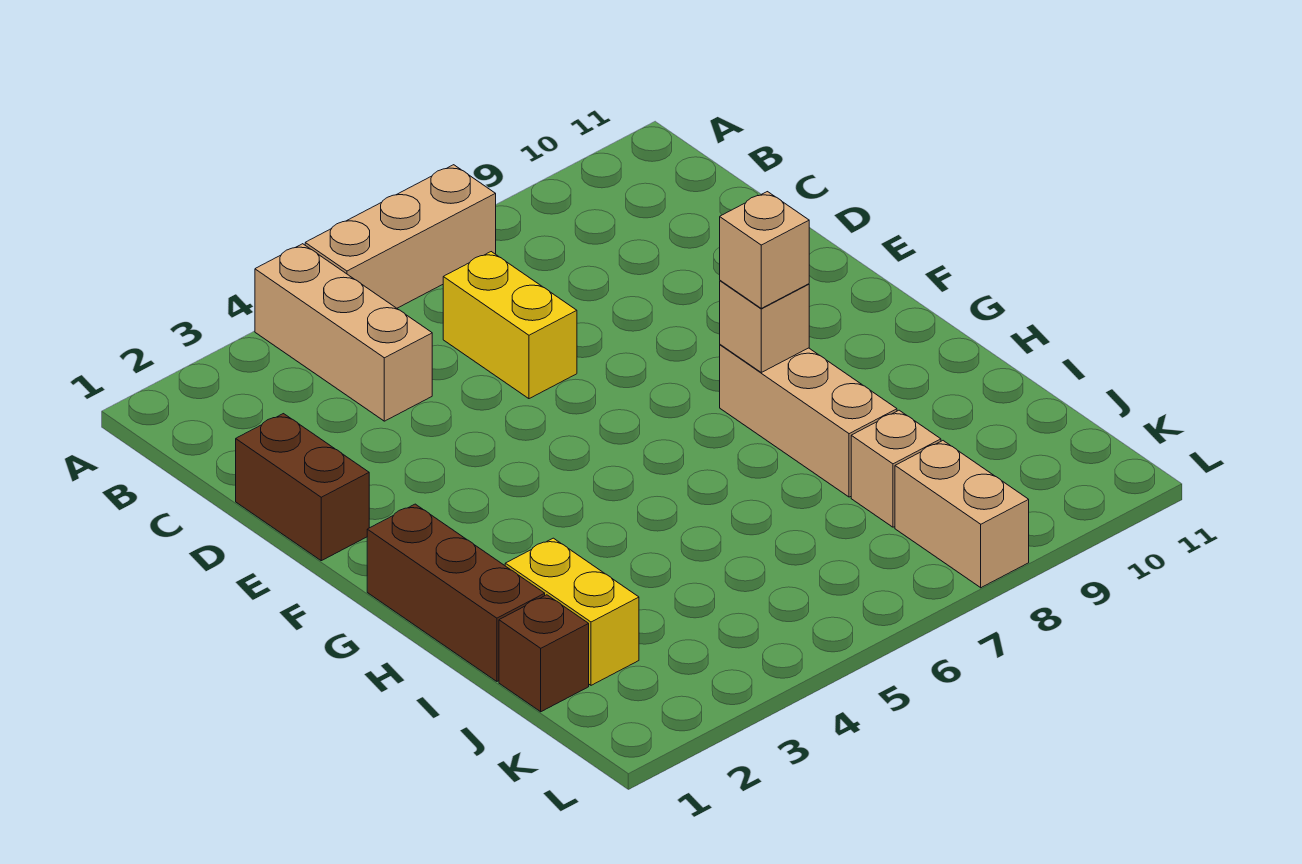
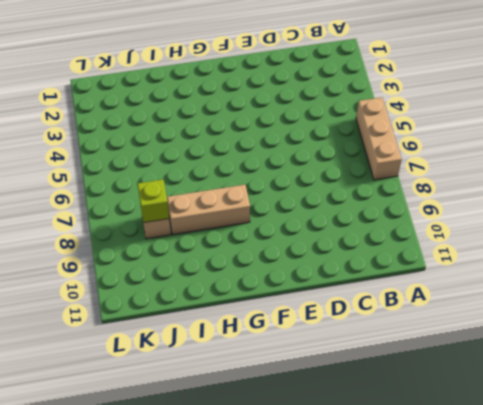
lime brick J8 level 2 -> none
none -> tan brick A4:C4 level 1
none -> yellow brick C6:D6 level 1
none -> brown brick D1:E1 level 1

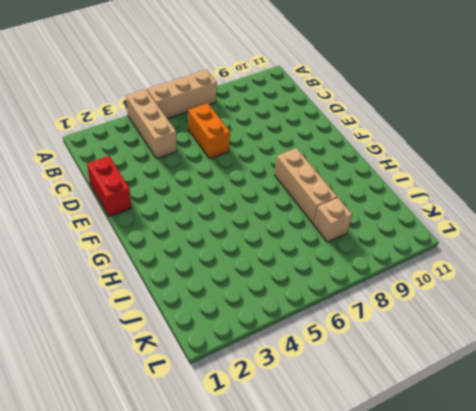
orange brick C6:D6 level 1 -> yellow brick C6:D6 level 1
red brick D1:E1 level 1 -> brown brick D1:E1 level 1
none -> brown brick G1:I1 level 1
none -> yellow brick I2:J2 level 1
none -> brown brick J1 level 1

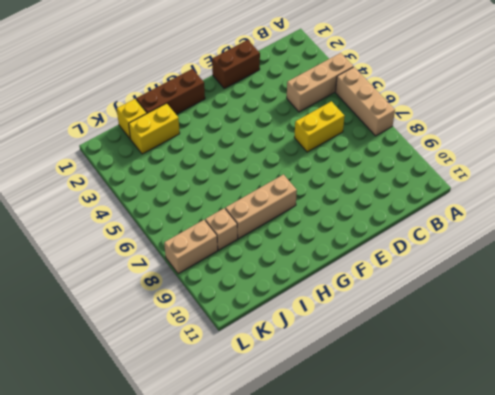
yellow brick J1 level 1 -> brown brick J1 level 1
none -> tan brick G8 level 2
none -> tan brick G8 level 3

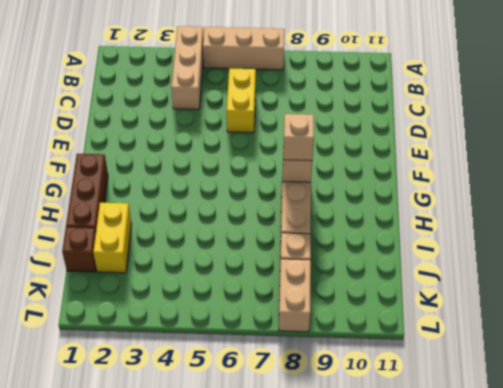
none -> brown brick D1:E1 level 1

